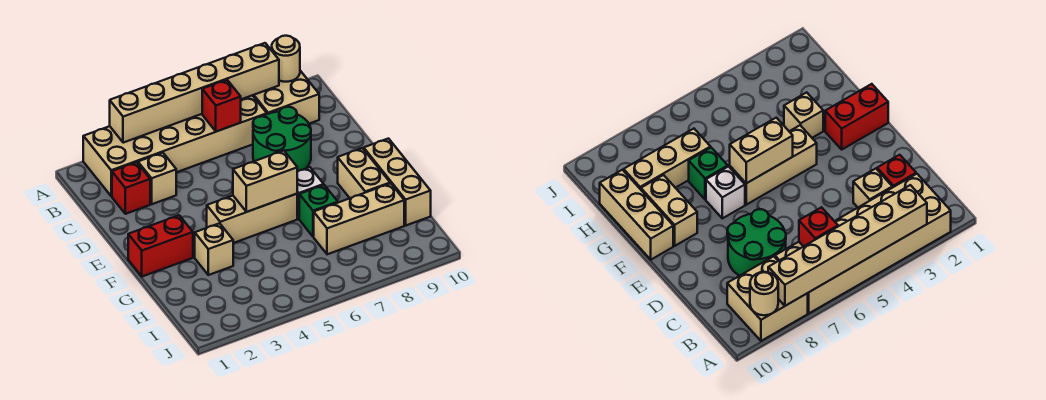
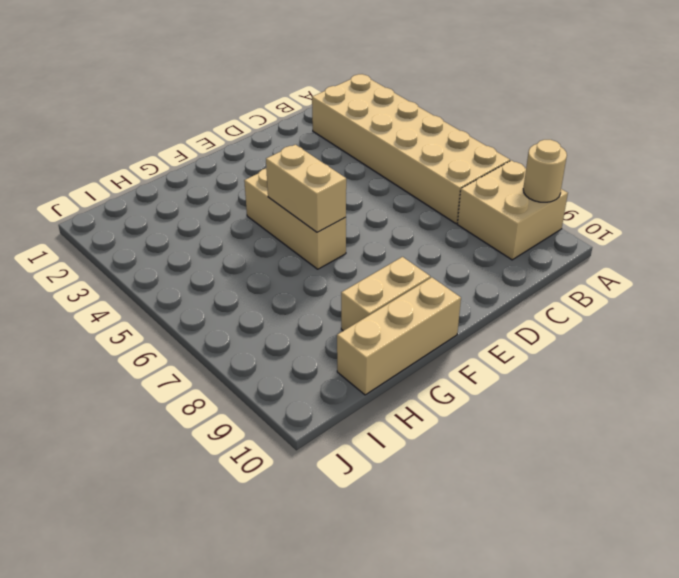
none -> red brick C2 level 1
none -> tan brick C3 level 1
none -> green round brick C7:D8 level 1

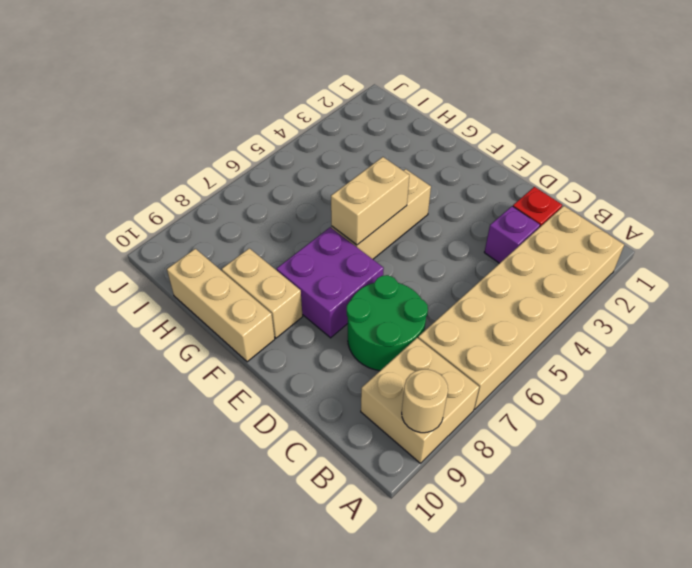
purple brick C3 level 1 -> tan brick C3 level 1
purple brick E7:F8 level 1 -> white brick F7 level 1
none -> red brick F1:F2 level 1
none -> tan brick G3 level 1
none -> green brick G7 level 1

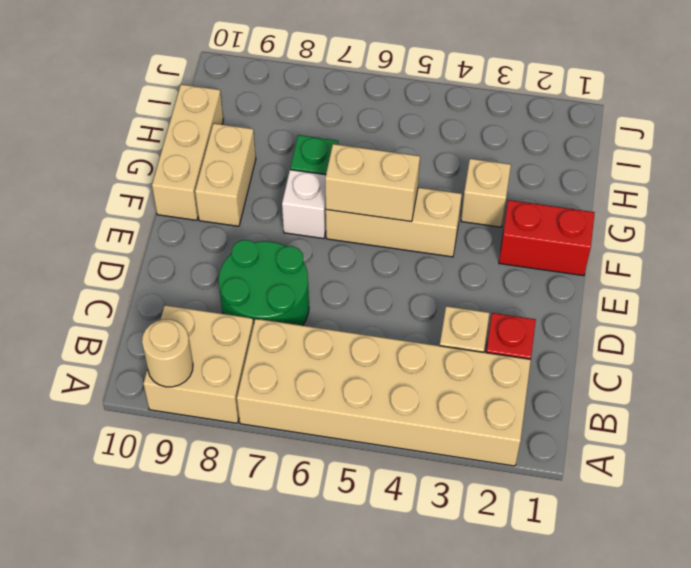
none -> tan brick H7:H9 level 1
none -> tan brick A3:A8 level 2
none -> red brick B6 level 2

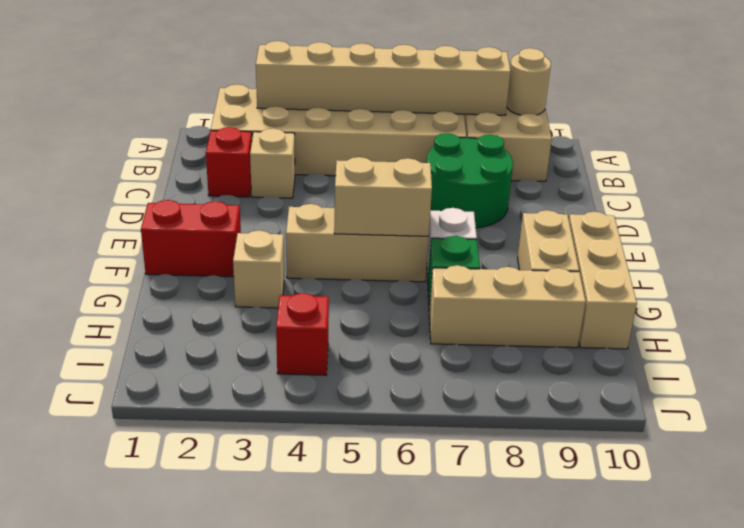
red brick I4 level 1 -> red brick B6 level 2

